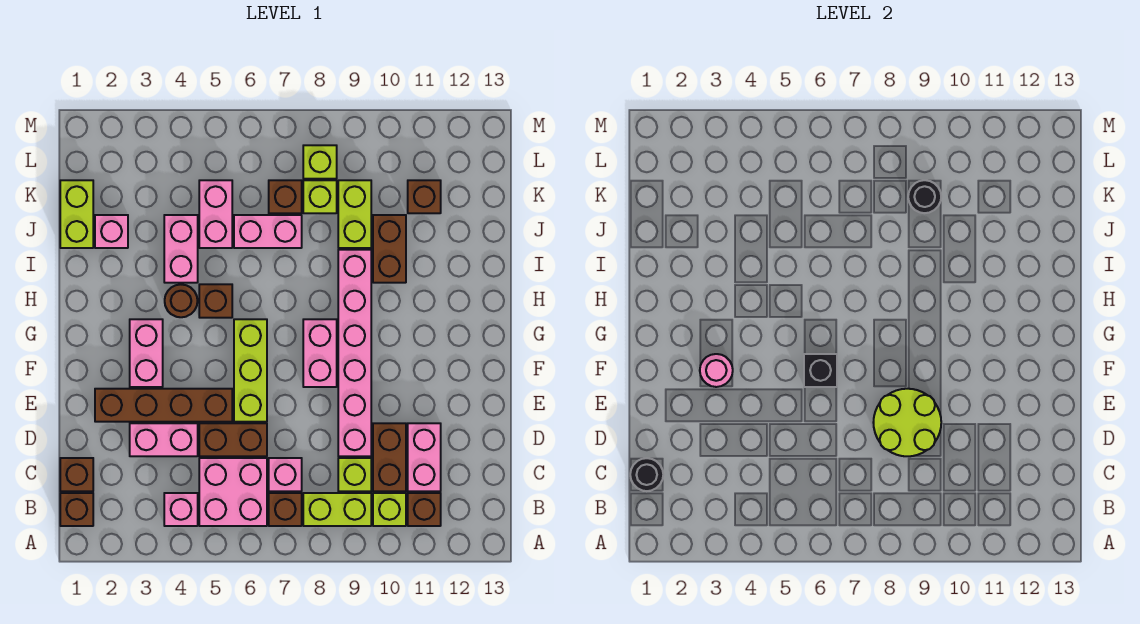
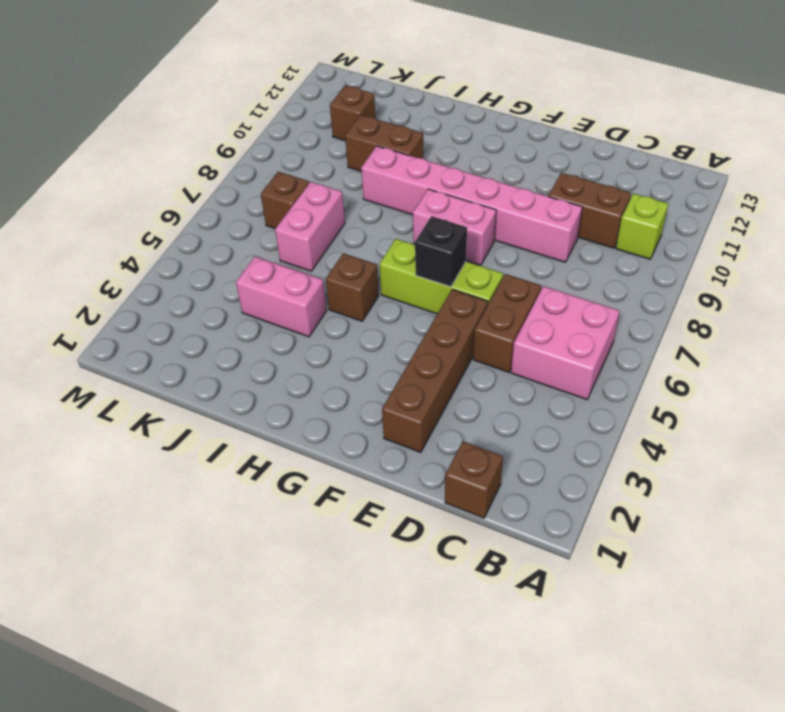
none -> brown brick B1 level 1
none -> pink brick B4 level 1
none -> brown brick B7 level 1
none -> lime brick B8:B9 level 1

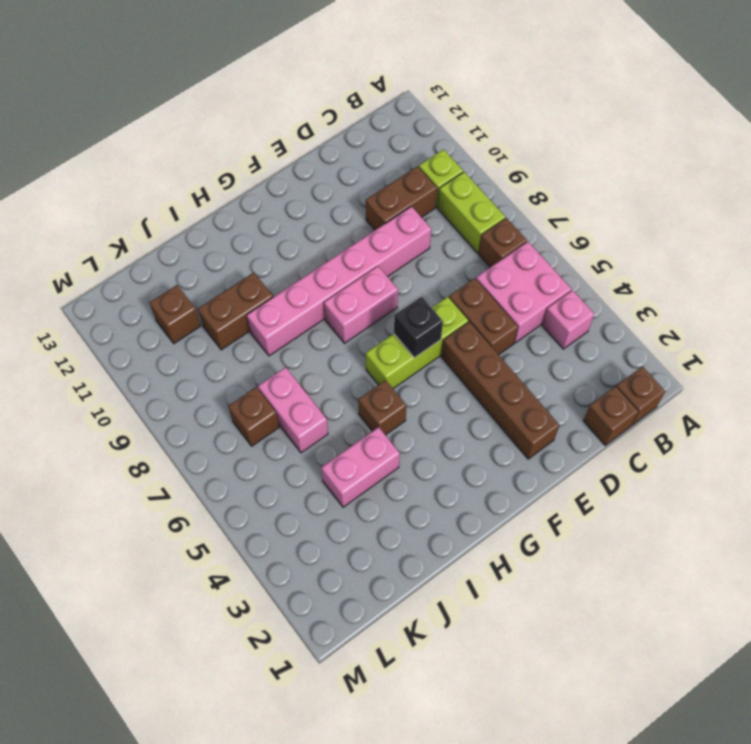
none -> brown brick B11 level 1
none -> pink brick C7 level 1
none -> lime brick C9 level 1
none -> pink brick C11:D11 level 1

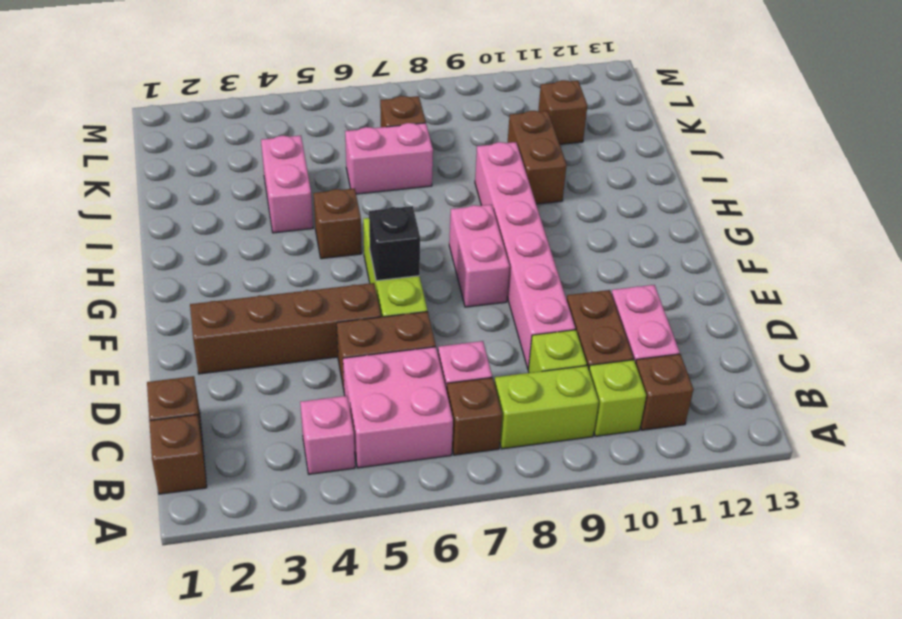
none -> pink brick D3:D4 level 1
none -> pink brick F3:G3 level 1
none -> brown round brick H4 level 1
none -> lime brick J1:K1 level 1

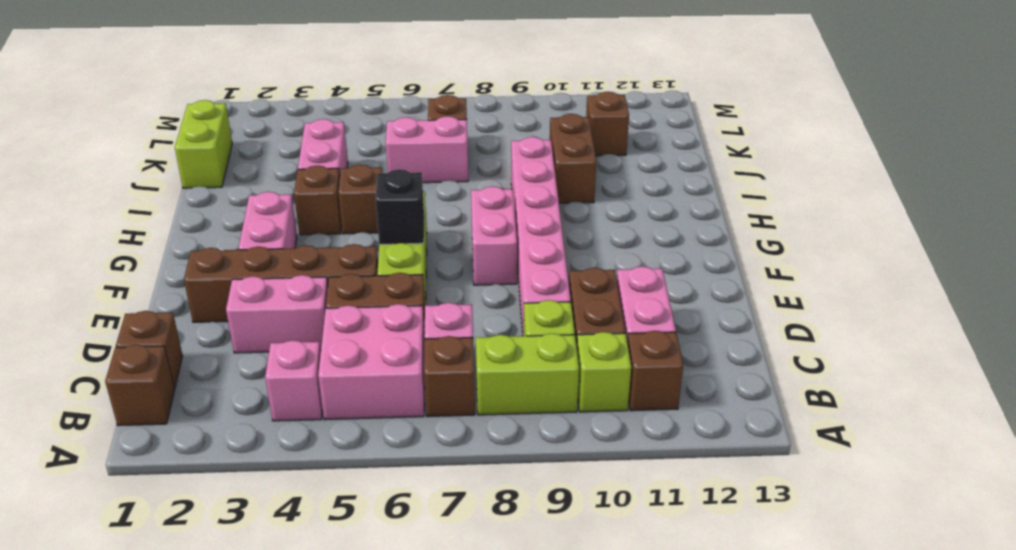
brown brick H4 level 1 -> brown round brick H4 level 1
none -> pink brick J2 level 1
none -> pink brick J5:K5 level 1
none -> lime brick J9:K9 level 1
none -> lime brick K8 level 1

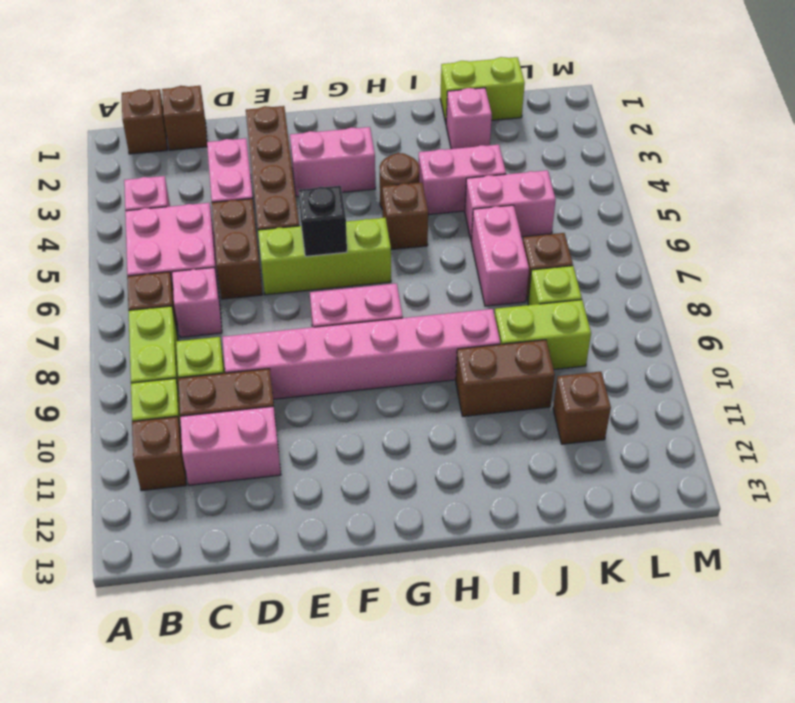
none -> lime brick L8 level 1
none -> black round brick C1 level 2
none -> lime round brick D8:E9 level 2
none -> pink round brick F3 level 2

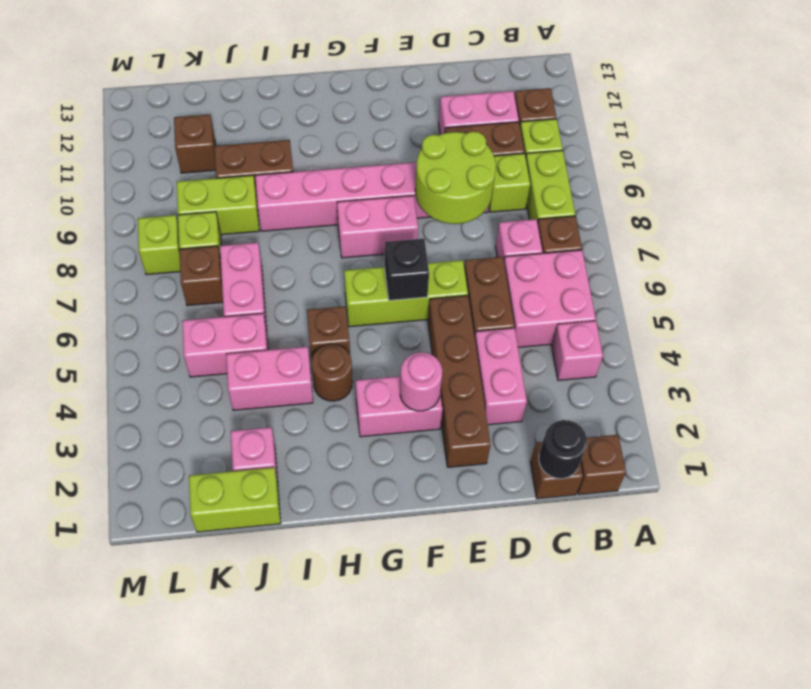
none -> black round brick K9 level 2

